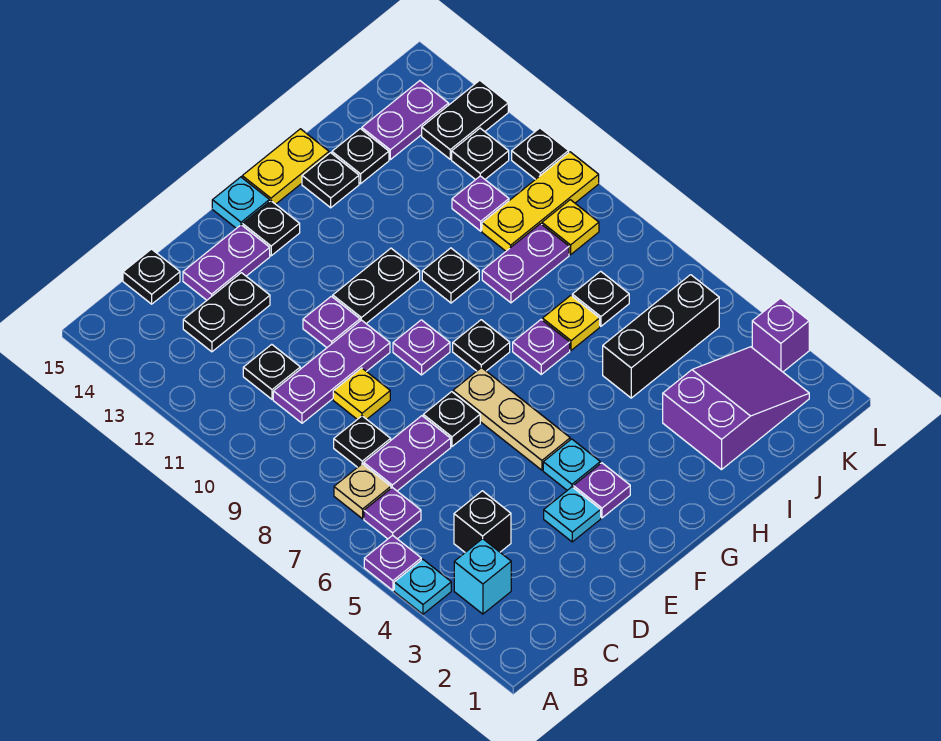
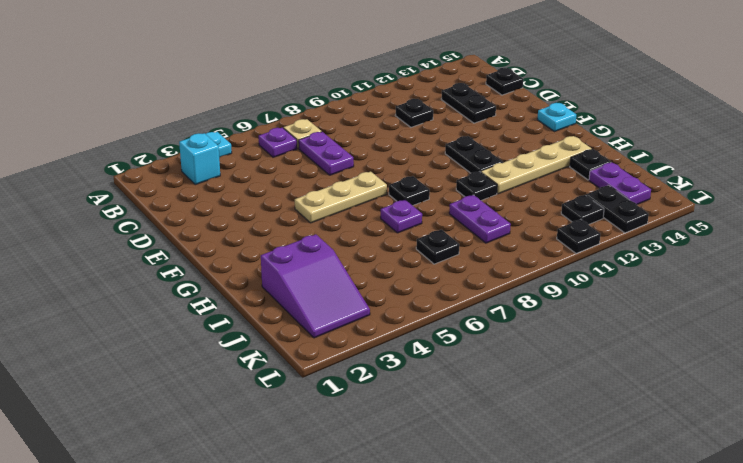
tan plate H11:H14 level 1 -> black plate H14 level 1
none -> purple plate A5 level 1
none -> black brick C4 level 1
none -> black plate C8 level 1
none -> purple plate C10:E10 level 1

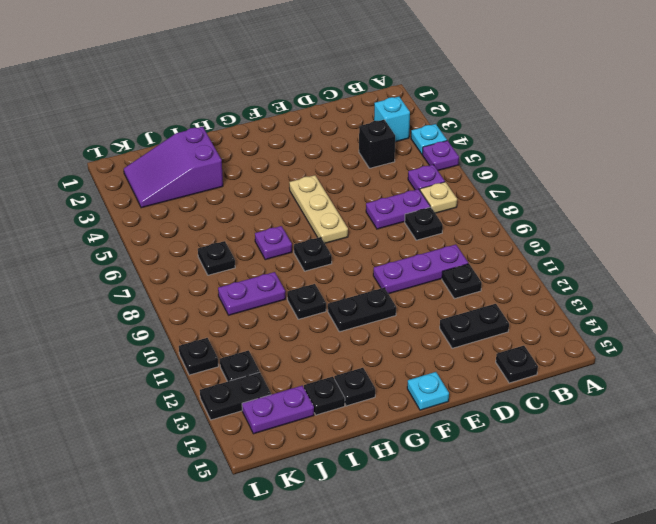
none -> yellow plate D9 level 1
none -> purple plate D14:E14 level 1
none -> cyan plate E3 level 1
none -> black plate E7 level 1

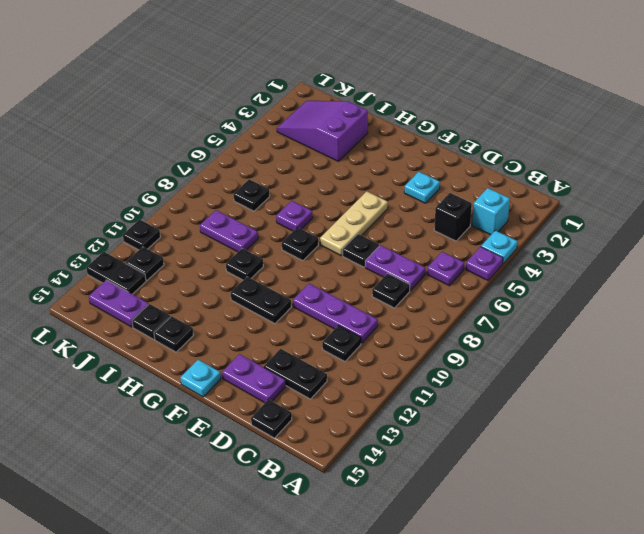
none -> tan plate B7 level 1
none -> yellow plate D9 level 1
none -> purple plate E11 level 1
none -> purple plate F3 level 1

